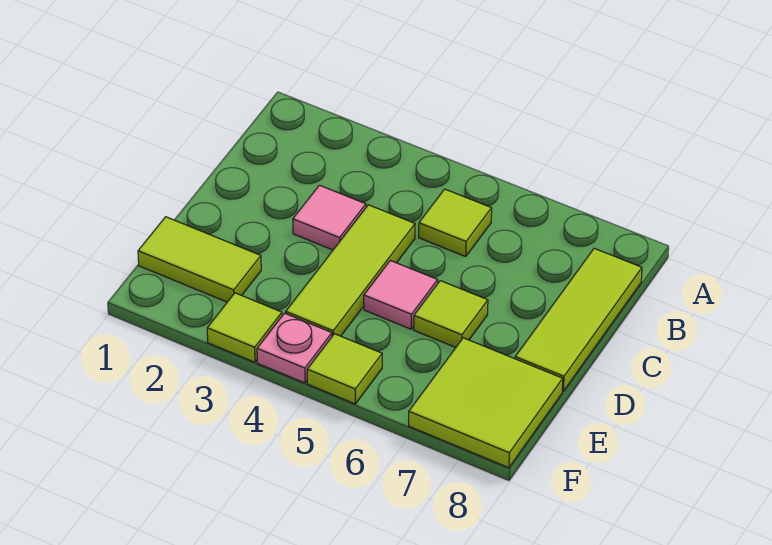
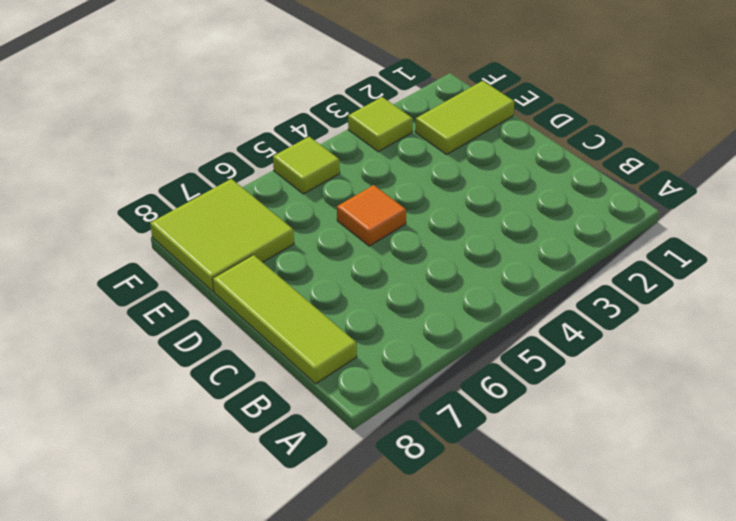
orange tile D5 level 1 -> pink tile D5 level 1
none -> lime tile B5 level 1
none -> pink tile C3 level 1

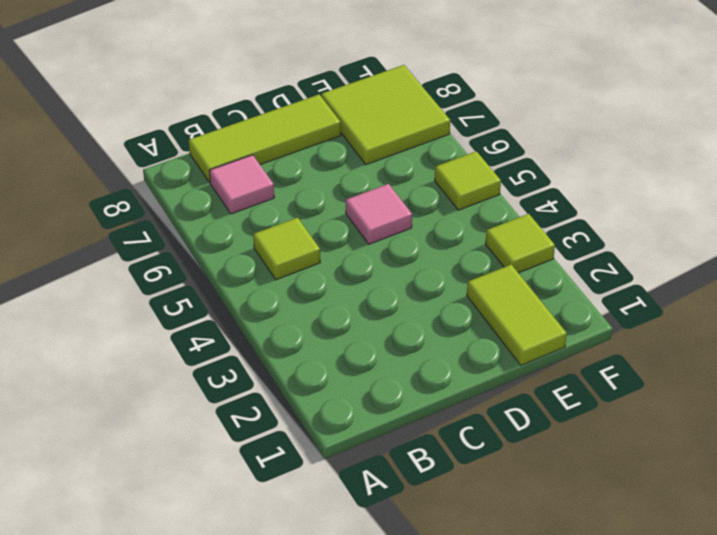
pink tile B7 level 1 -> pink tile C3 level 1
none -> lime tile C4:E4 level 1
none -> lime tile D6 level 1

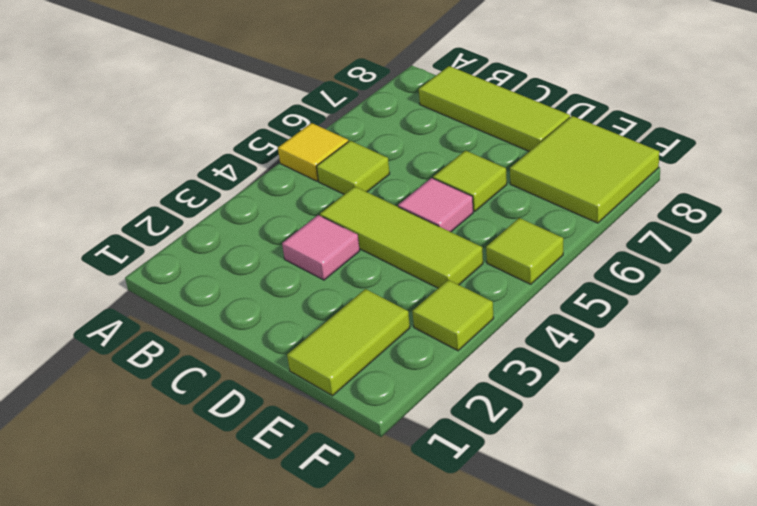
yellow tile A5 level 1 -> none
none -> pink plate F4 level 1

